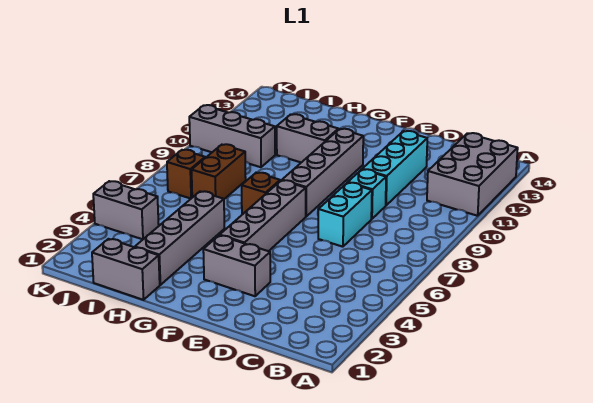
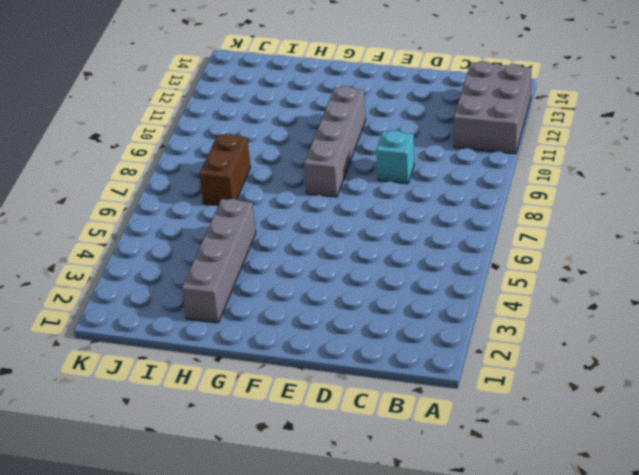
none -> cyan brick D7:D8 level 1
none -> cyan brick D10:D12 level 1
none -> grey brick E3:F3 level 1

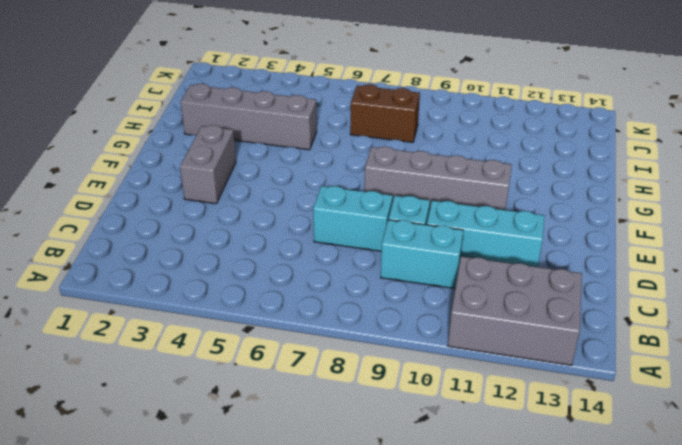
cyan brick C9:C10 level 1 -> none
none -> grey brick F4:F7 level 1
none -> brown brick G7 level 1
none -> grey brick G11:H11 level 1

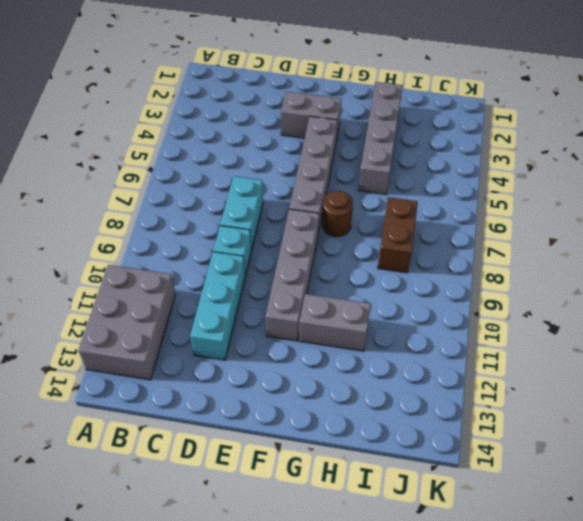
brown round brick G7 level 1 -> brown brick G7 level 1
none -> grey brick H1:I1 level 1
none -> grey brick I10:K10 level 1
none -> grey brick J4:K4 level 1

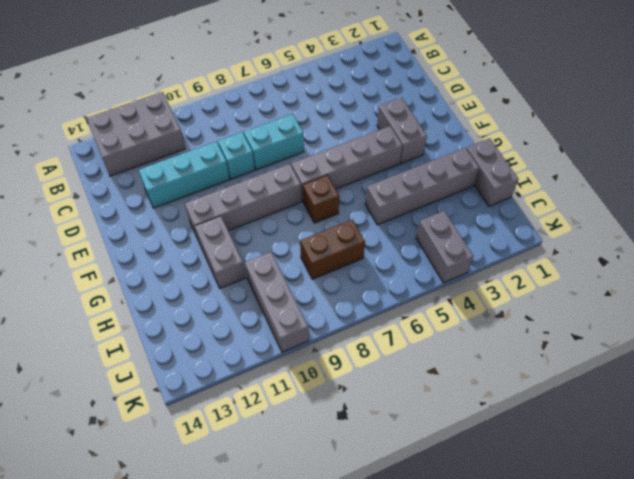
none -> brown brick J7 level 1

